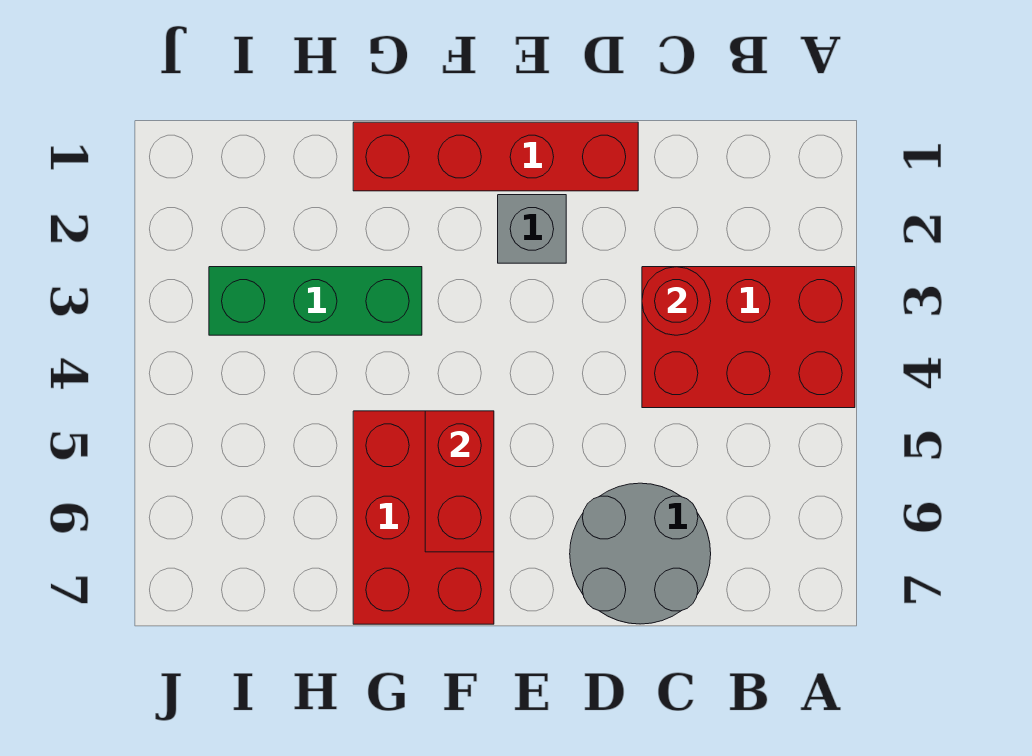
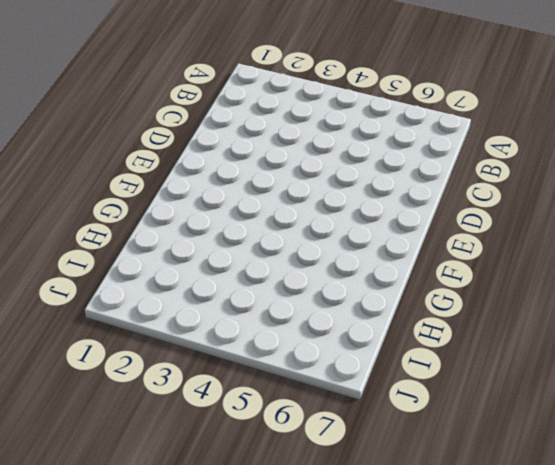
none -> red brick A3:C4 level 1
none -> grey round brick C6:D7 level 1

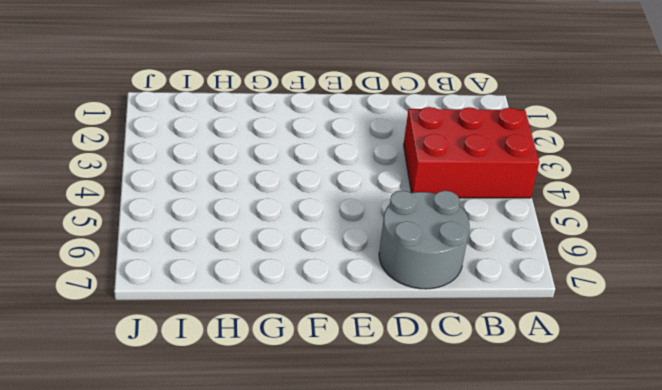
none -> red brick D1:G1 level 1
none -> grey brick E2 level 1

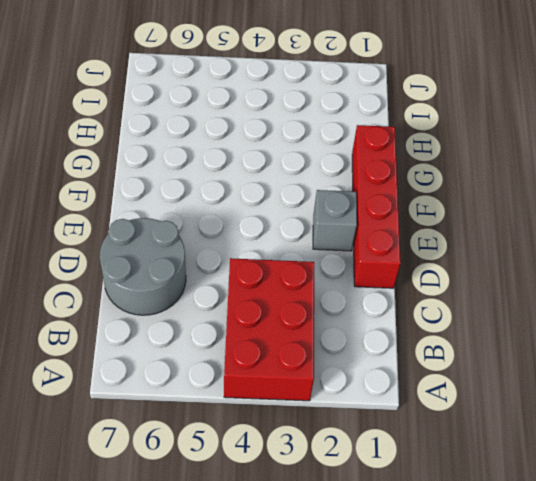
none -> red brick F5:G7 level 1
none -> green brick G3:I3 level 1

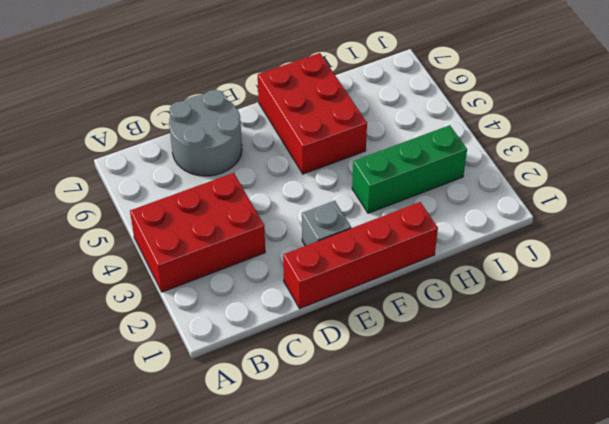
none -> red round brick C3 level 2
none -> red brick F5:F6 level 2

